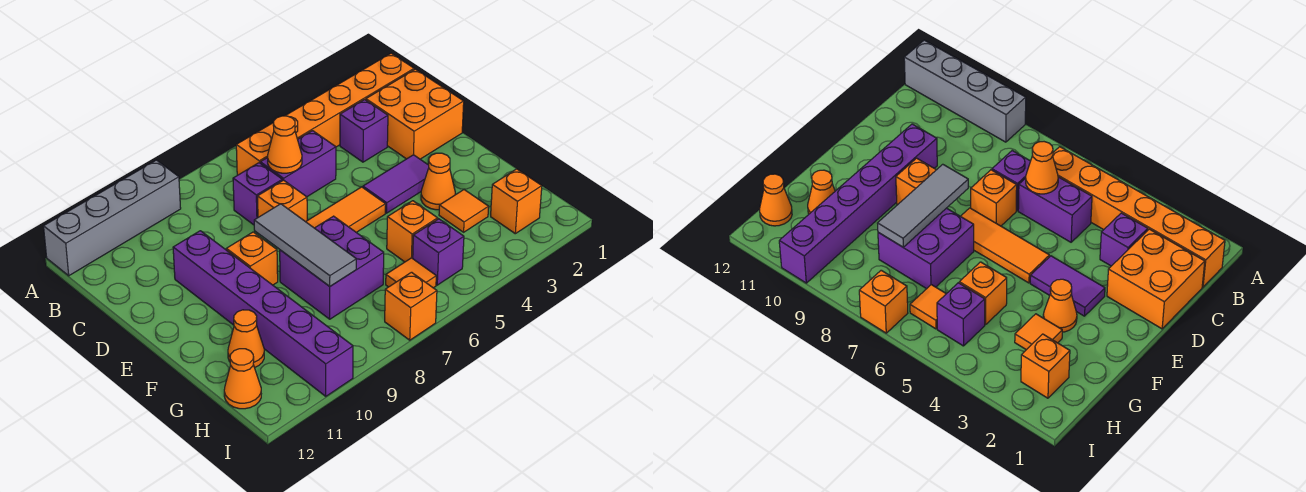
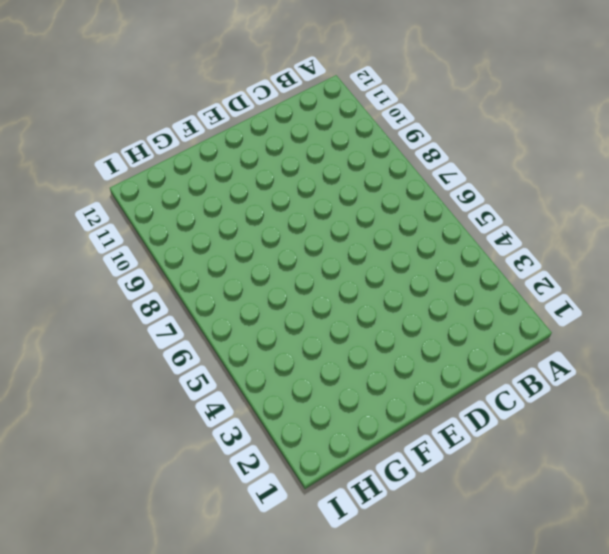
none -> grey brick A9:A12 level 1
none -> orange brick B1:B6 level 1
none -> orange brick C1:D2 level 1

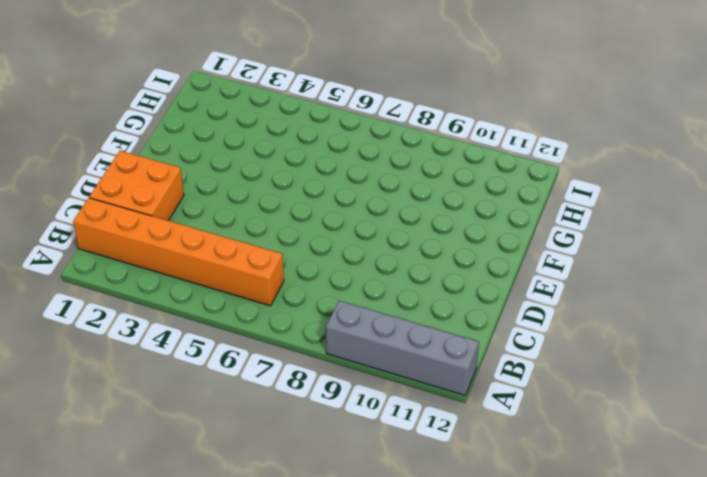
none -> purple brick C3 level 1
none -> purple brick C5:C6 level 1
none -> purple brick C7 level 1

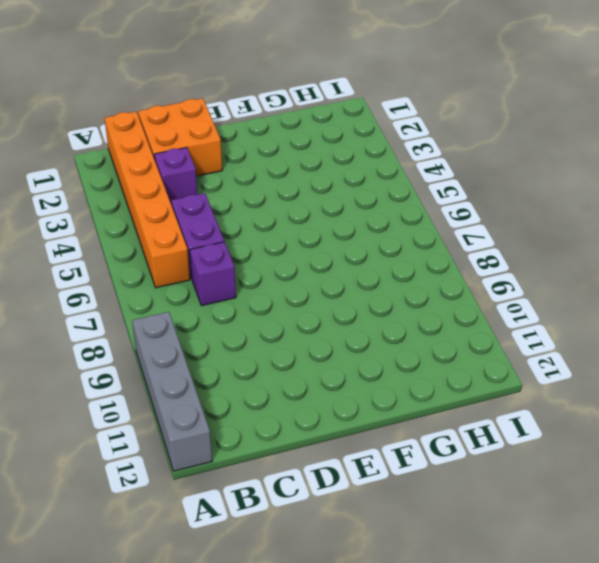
none -> orange brick D7 level 1
none -> purple brick D10:I10 level 1
none -> purple tile E3:E4 level 1

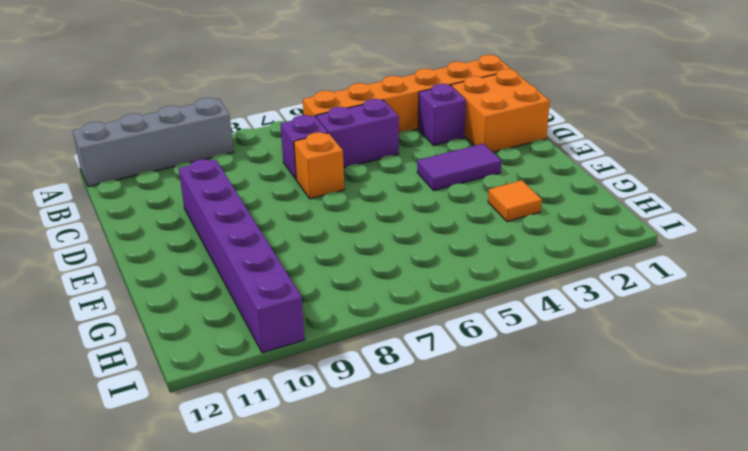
none -> orange tile E5:E7 level 1
none -> orange brick E9 level 1
none -> orange cone F3 level 1

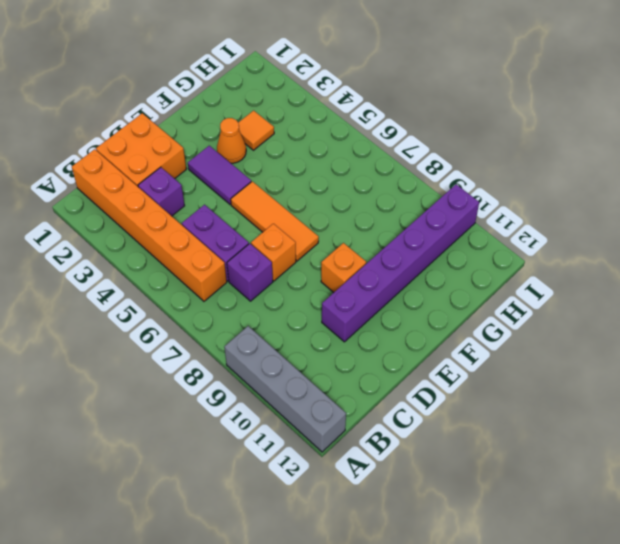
none -> purple brick F7:G8 level 1
none -> orange brick G5 level 1
none -> orange cone G11 level 1

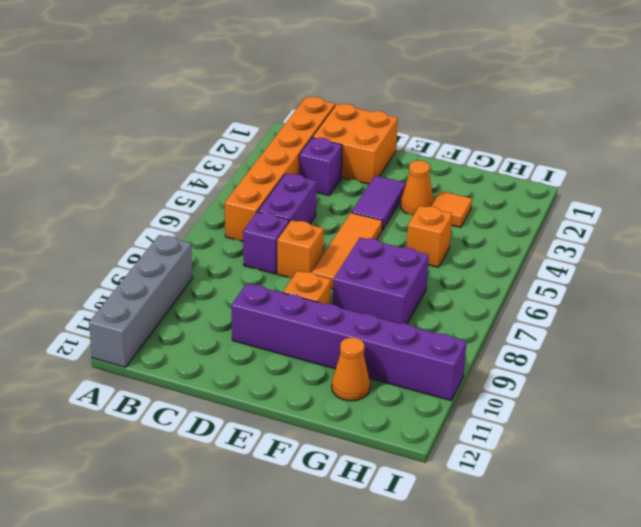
none -> orange brick H2 level 1
none -> purple brick H5 level 1
none -> orange tile H6 level 1

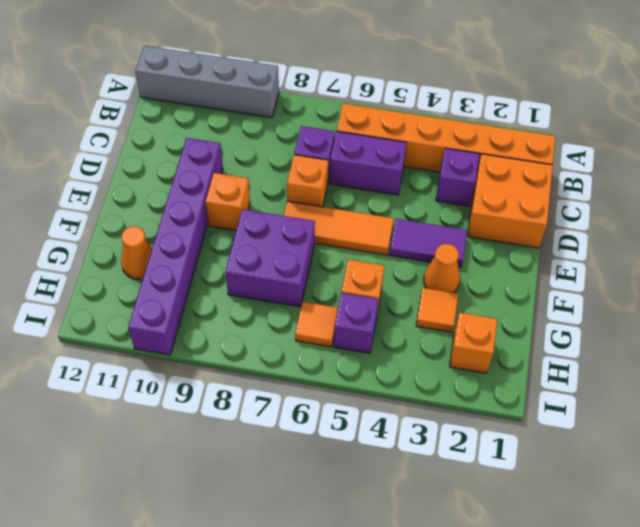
none -> orange cone H12 level 1
none -> orange brick I7 level 1
none -> orange cone C6 level 2

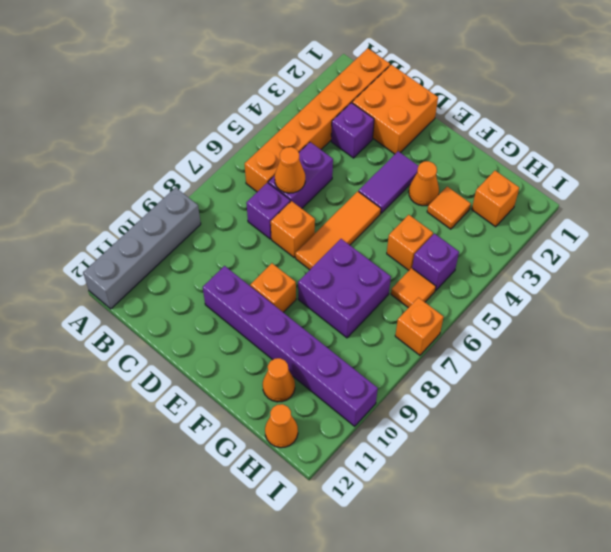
none -> grey tile E8:G8 level 2

